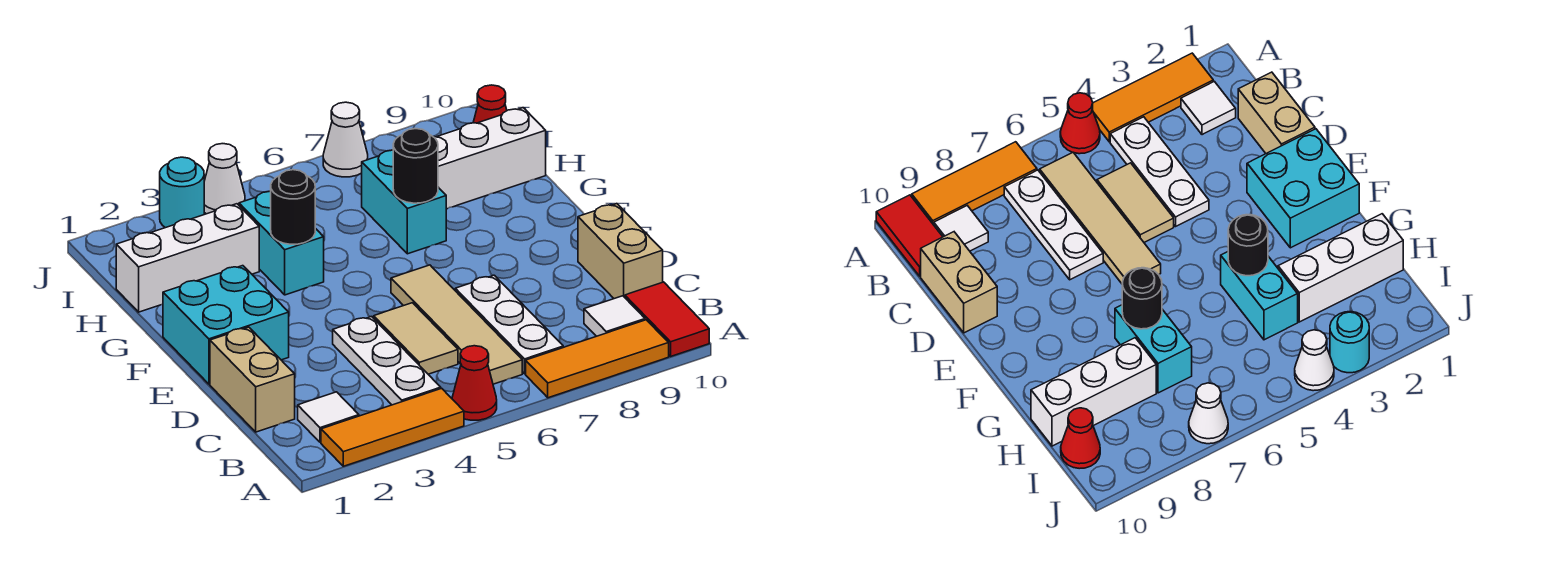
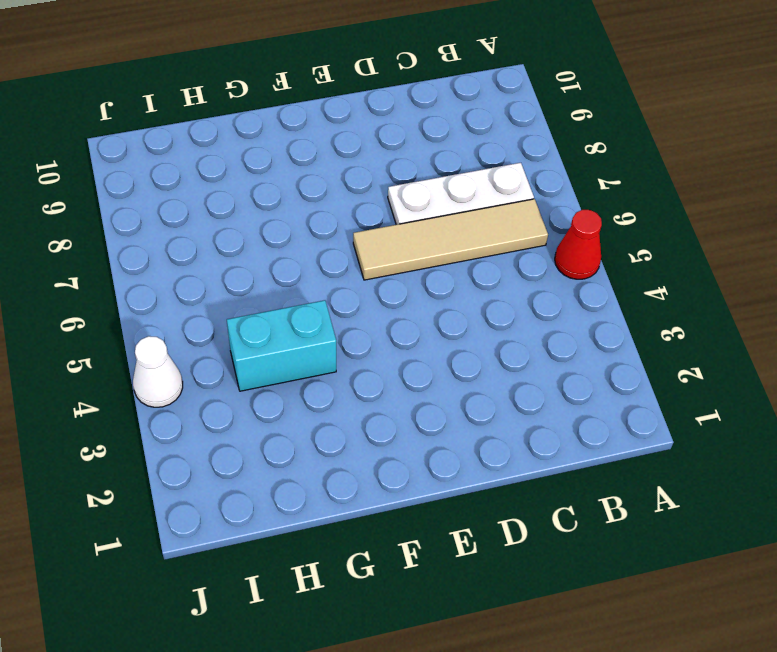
none -> orange tile A2:A4 level 1
none -> orange tile A7:A9 level 1
none -> red tile A10:B10 level 1

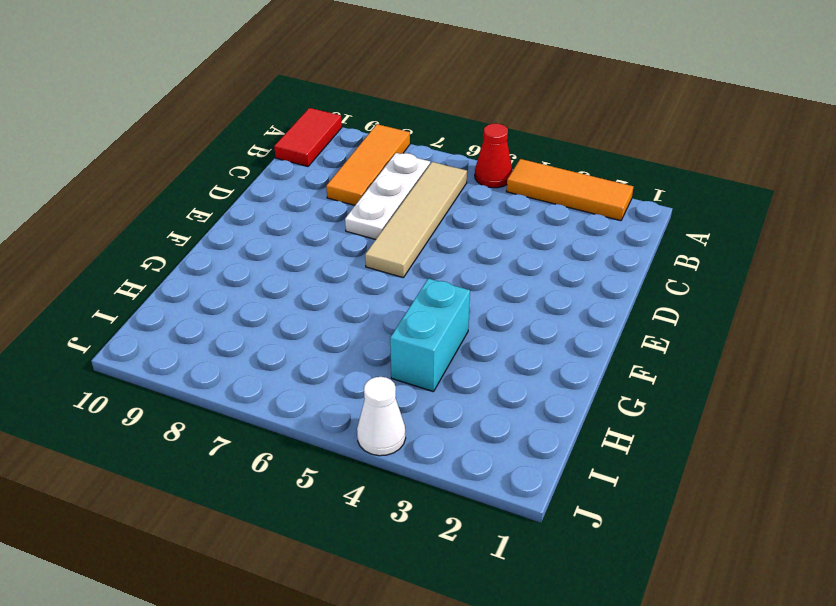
orange tile A8:C8 level 1 -> orange tile A7:A9 level 1
none -> white tile B2 level 1
none -> white plate B4:D4 level 1
none -> white tile B9 level 1

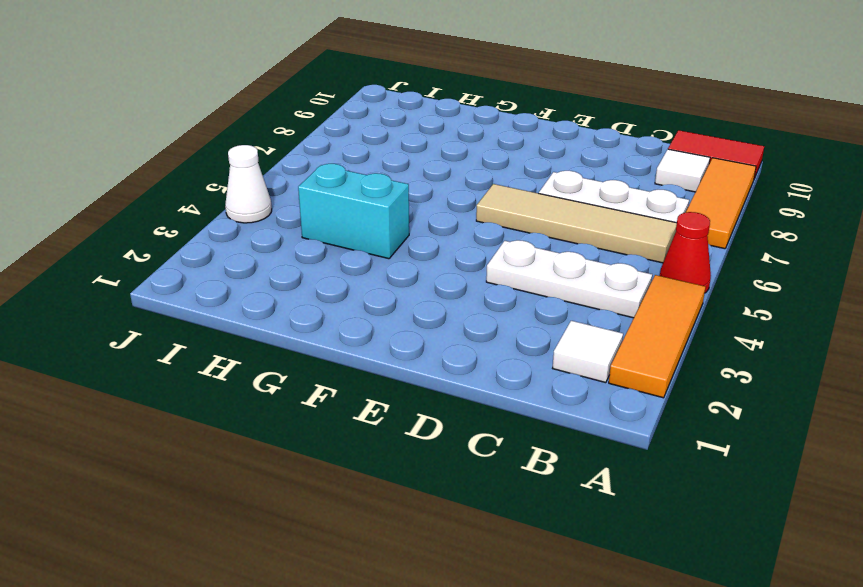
none -> tan brick C1:D1 level 1
none -> tan tile C5:D5 level 1
none -> tan brick C10:D10 level 1

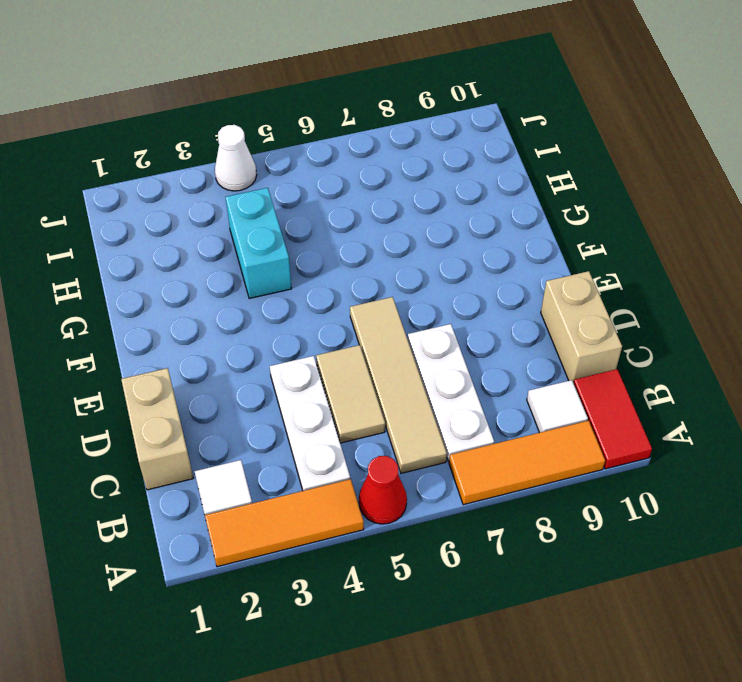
none -> cyan brick E1:F2 level 1
none -> cyan brick G7:H7 level 1
none -> white brick H1:H3 level 1

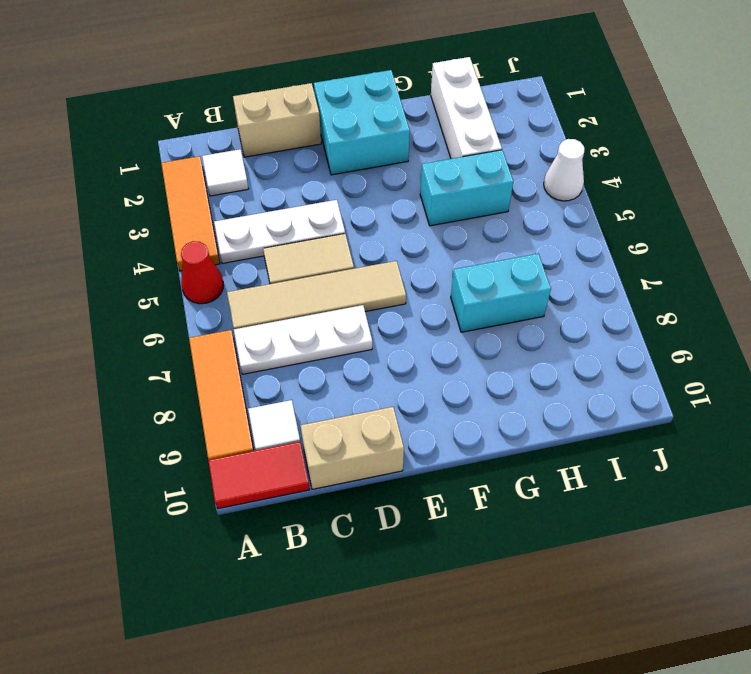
none -> white brick H8:H10 level 1
none -> red cone I10 level 1
none -> cyan round brick J3 level 1

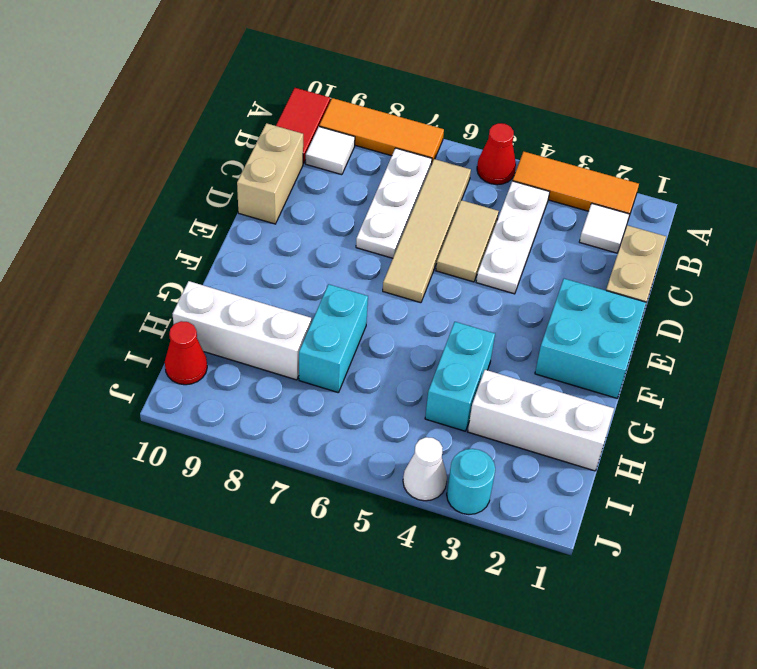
none -> white cone J7 level 1
none -> black round brick G4 level 2
none -> black round brick G7 level 2

